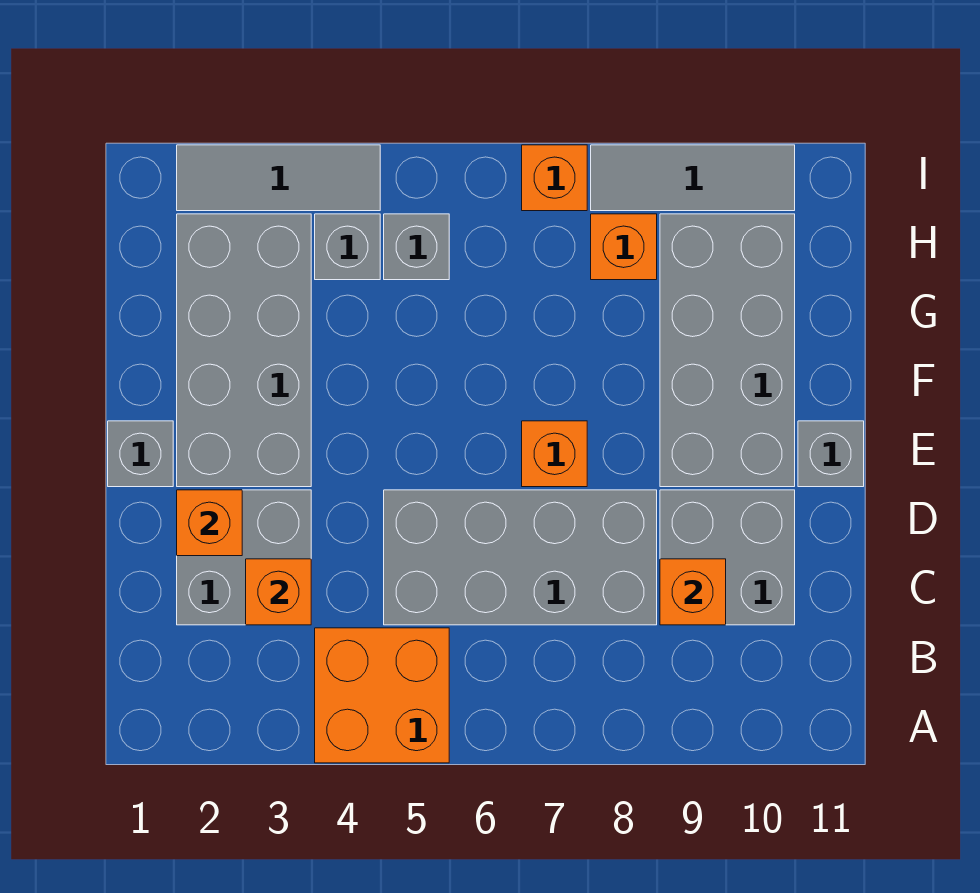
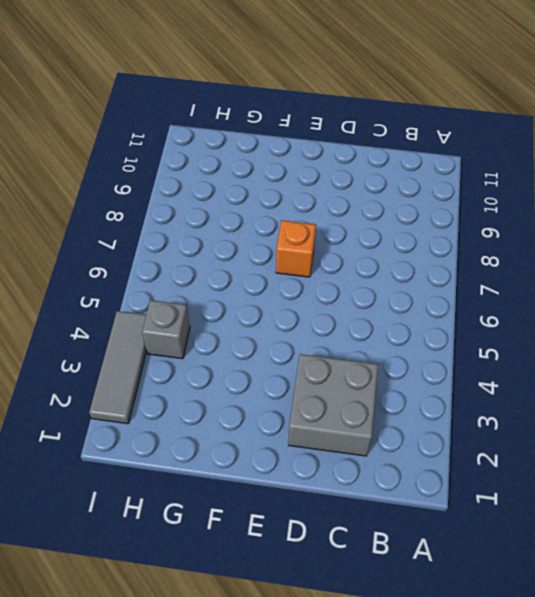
none -> orange brick A4:B5 level 1
none -> grey brick C5:D8 level 1
none -> grey brick C9:D10 level 1

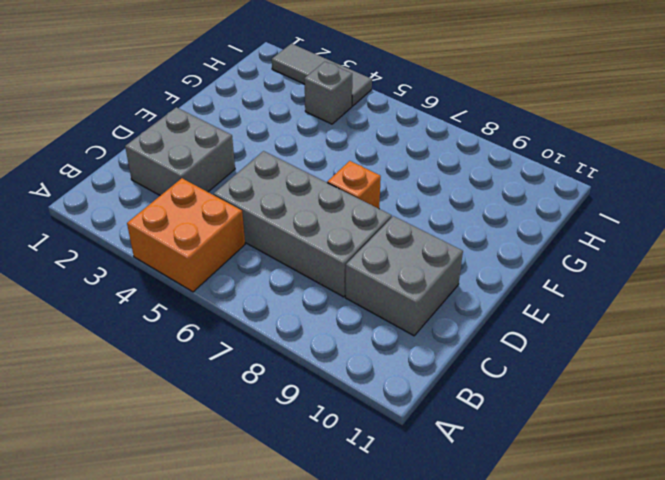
none -> grey brick E1 level 1
none -> grey brick E2:H3 level 1
none -> grey brick E9:H10 level 1

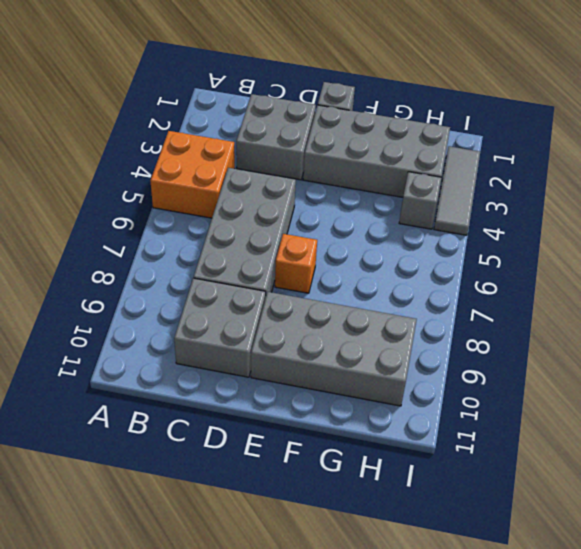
none -> grey brick E11 level 1
none -> grey brick H5 level 1
none -> orange brick H8 level 1

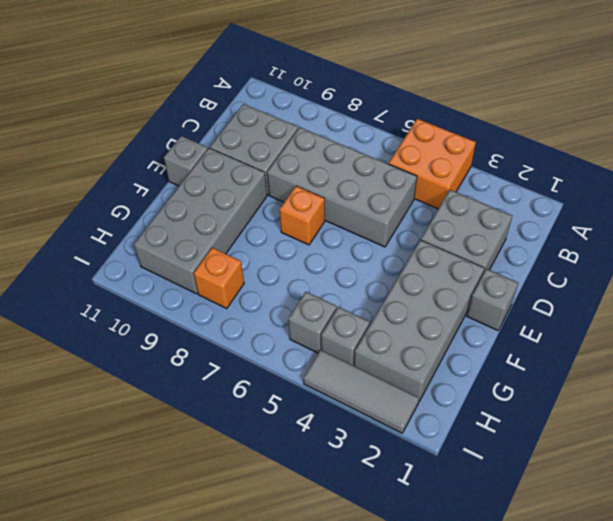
none -> orange brick I7 level 1
none -> grey tile I8:I10 level 1
none -> orange brick C3 level 2

